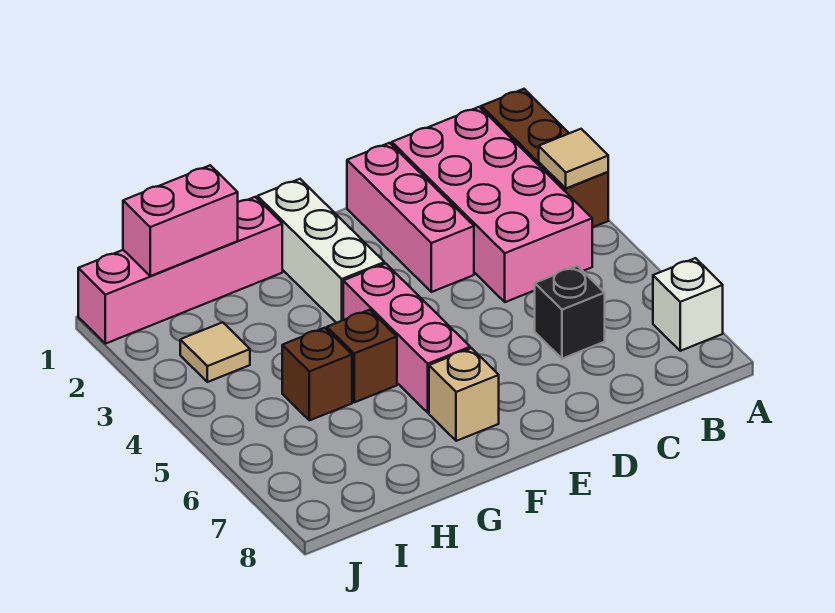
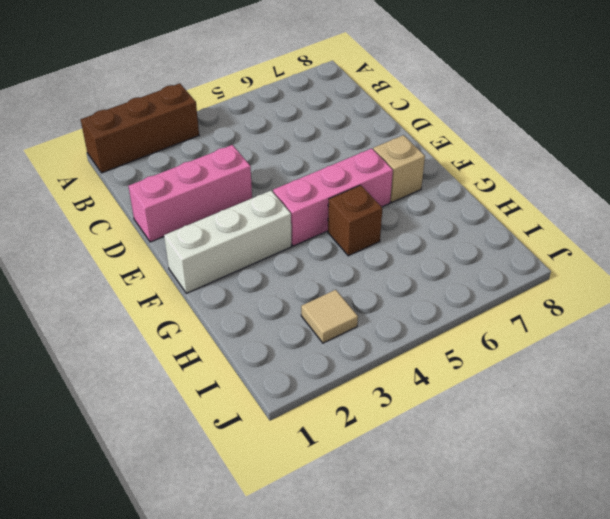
none -> white brick A7 level 1
none -> pink brick B1:C4 level 1
none -> black brick C6 level 1

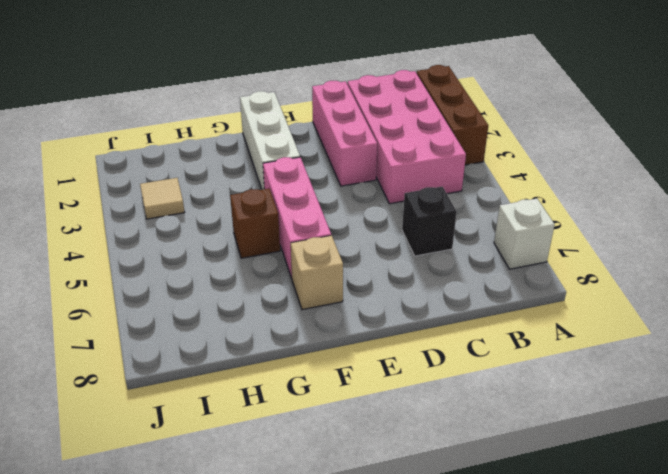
none -> pink brick G1:J1 level 1
none -> brown brick H5 level 1
none -> tan tile A3 level 2

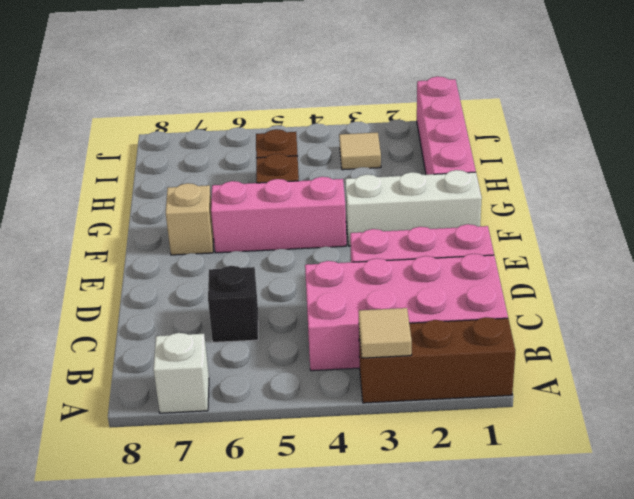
none -> pink brick H1:I1 level 2

